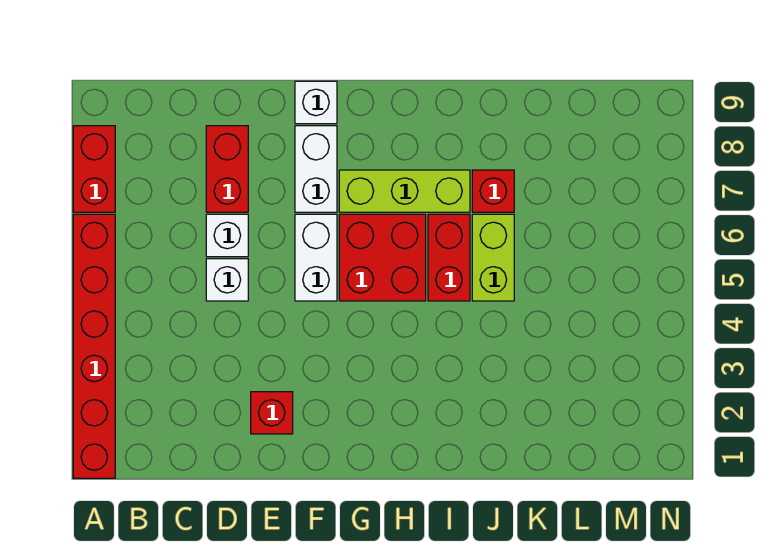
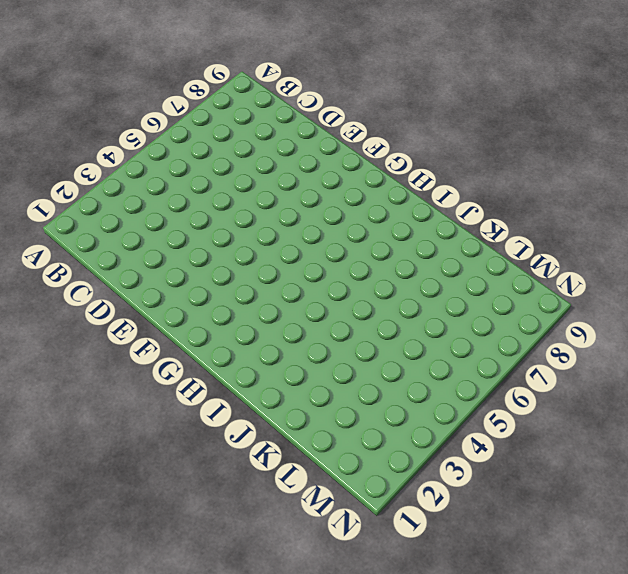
none -> red brick A1:A6 level 1
none -> red brick A7:A8 level 1
none -> white brick D5 level 1

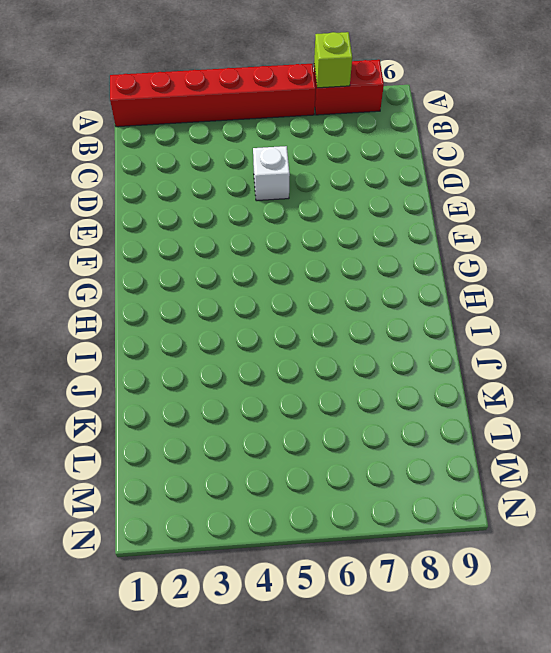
lime brick A7 level 2 -> none
none -> white brick D6 level 1
none -> red brick D7:D8 level 1
none -> red brick E2 level 1

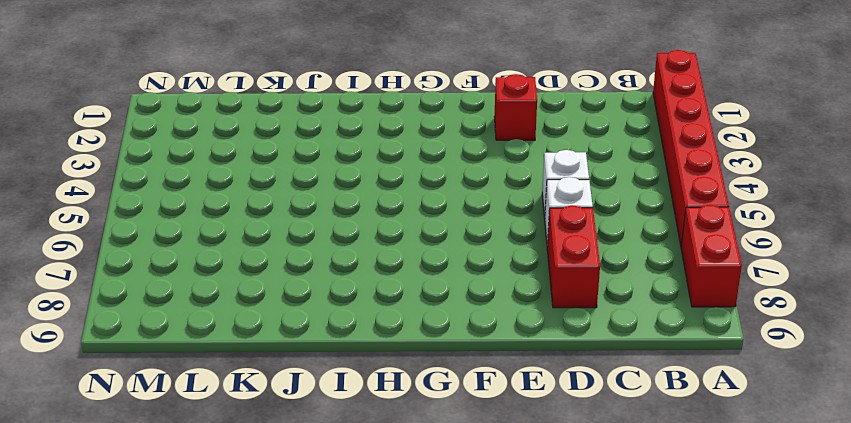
none -> white brick F5:F6 level 1
none -> white brick F7:F8 level 1
none -> white brick F9 level 1

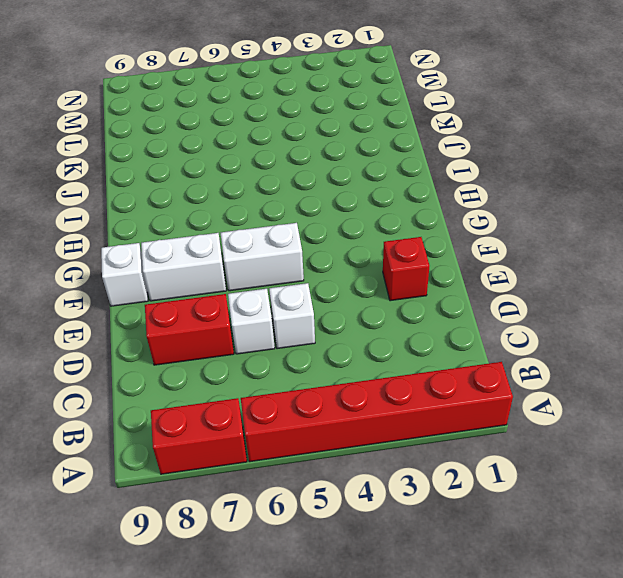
none -> red brick G5:H6 level 1
none -> lime brick G7:I7 level 1
none -> red brick I5:I6 level 1

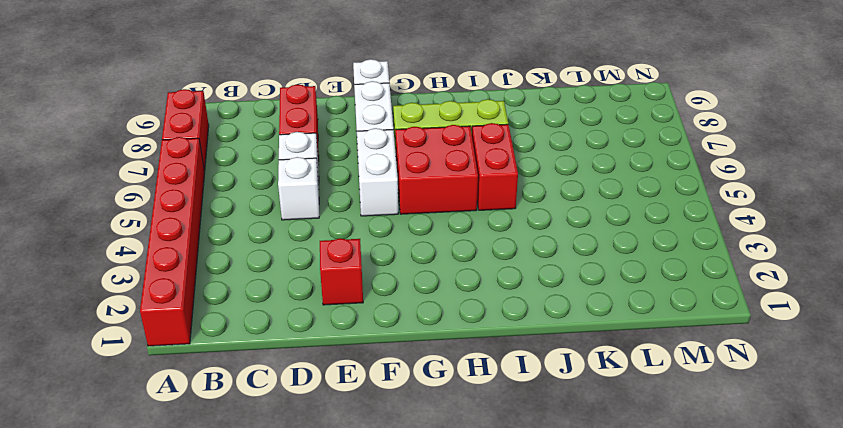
none -> lime brick J5:J6 level 1
none -> red brick J7 level 1

